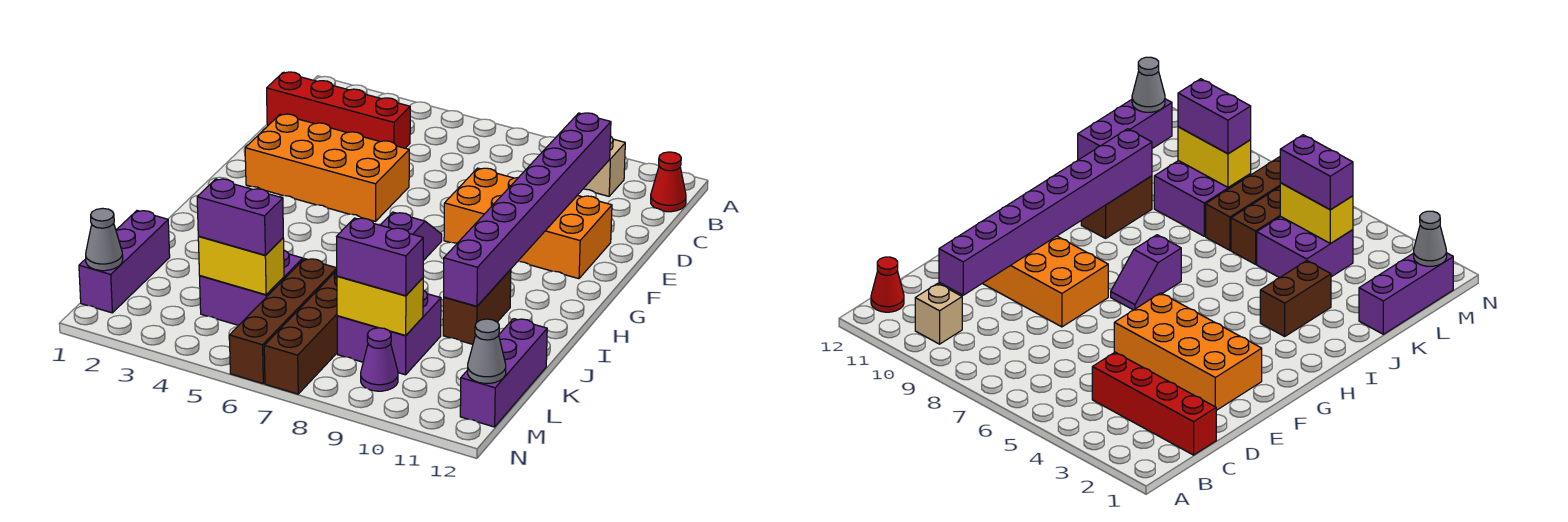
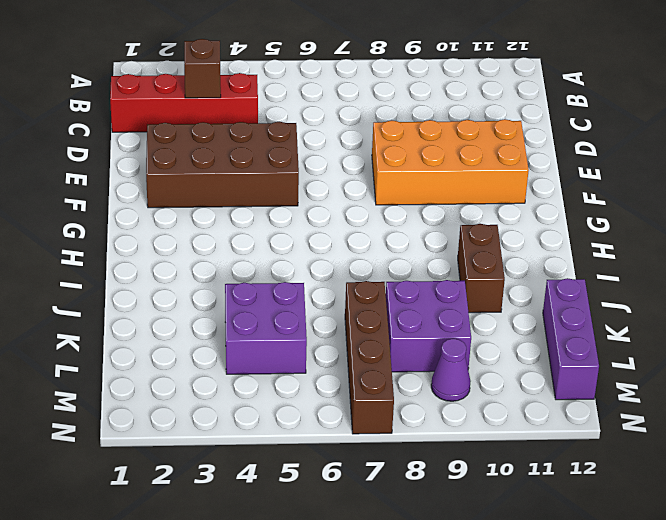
brown brick C3 level 2 -> none
brown brick E2:F5 level 1 -> orange brick E2:F5 level 1
none -> tan brick B10 level 1
none -> red cone B12 level 1
none -> purple slope G7:H7 level 1 top H

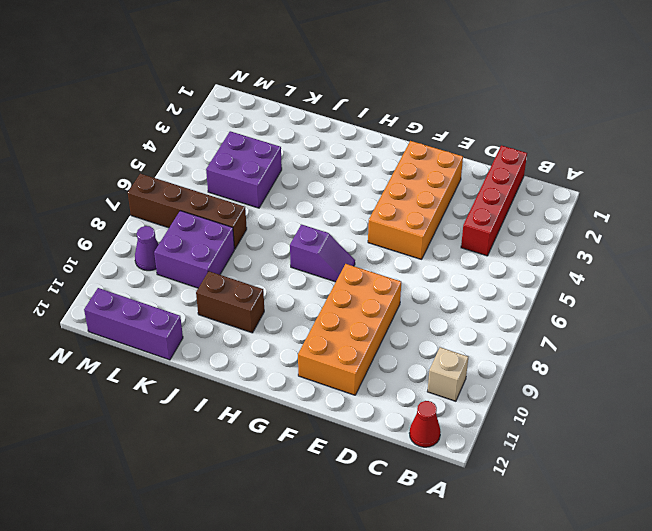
none -> brown brick I3:J3 level 1
none -> purple brick K1:M1 level 1
none -> brown brick K6:N6 level 1

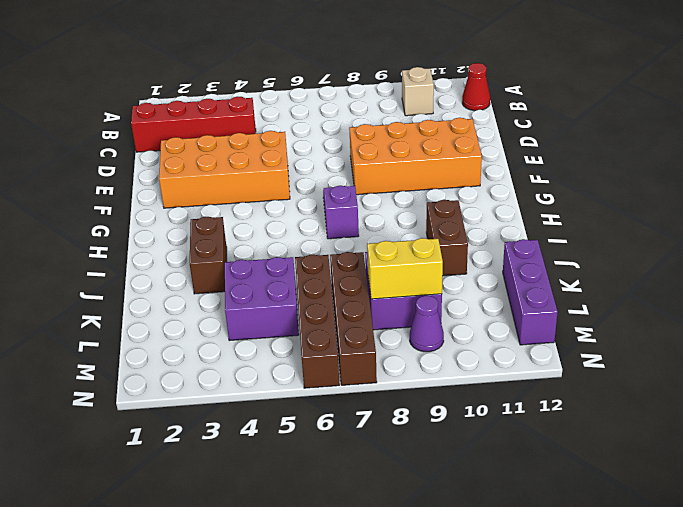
none -> purple brick K1:M1 level 1
none -> purple brick C10:J10 level 2
none -> yellow brick L4:L5 level 2

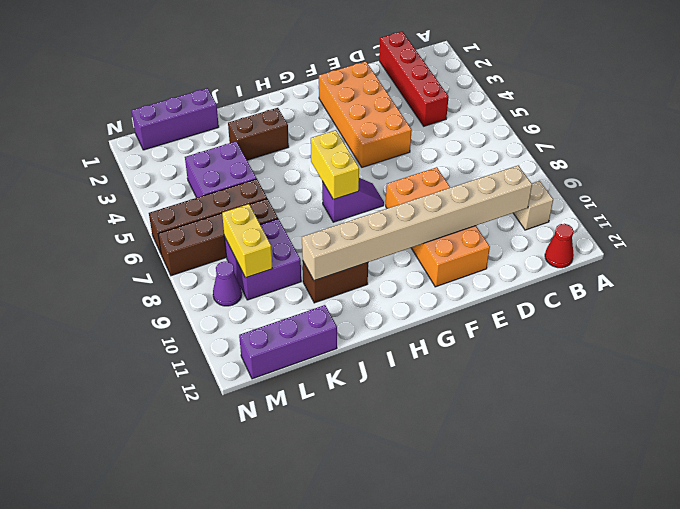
tan brick C10:J10 level 2 -> purple brick C10:J10 level 2
yellow brick H6:H7 level 2 -> yellow brick L4:L5 level 2
none -> grey cone M1 level 2
none -> grey cone M12 level 2
none -> purple brick L4:L5 level 3

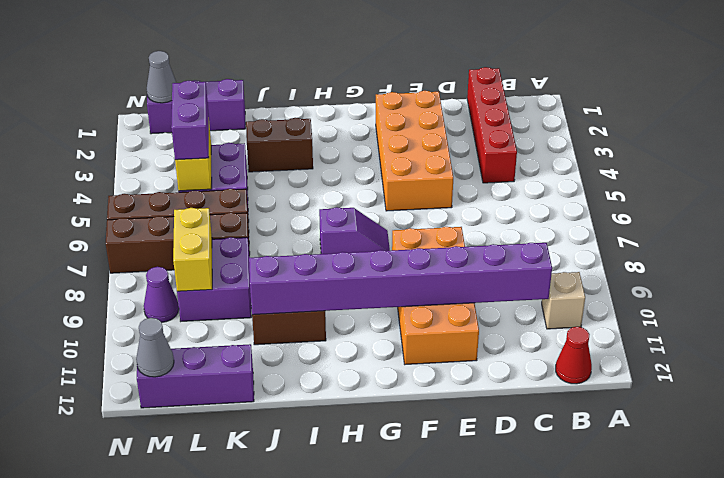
none -> purple brick L8:L9 level 3

